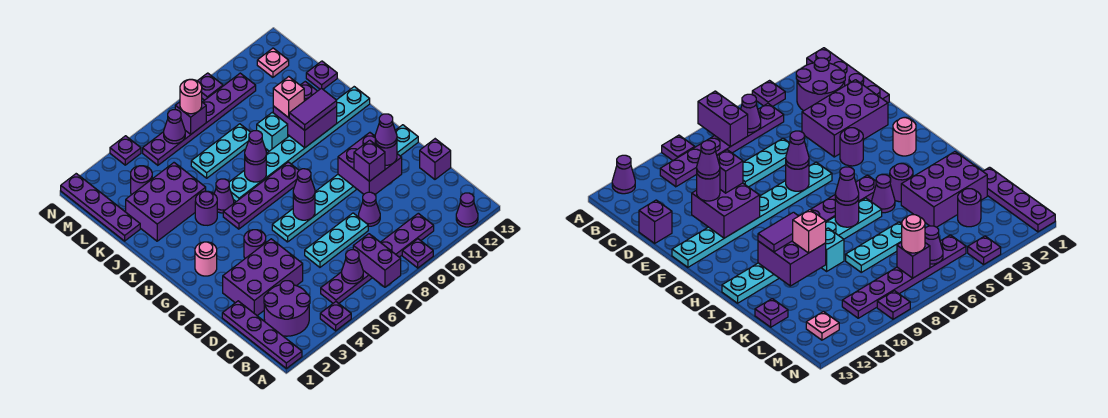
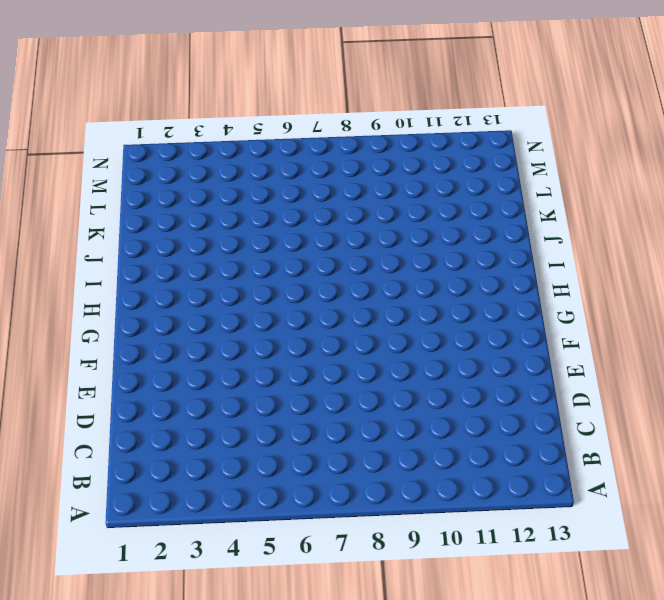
none -> purple plate A1:D1 level 1
none -> purple plate A4 level 1
none -> purple plate A9 level 1
none -> purple cone A12 level 1

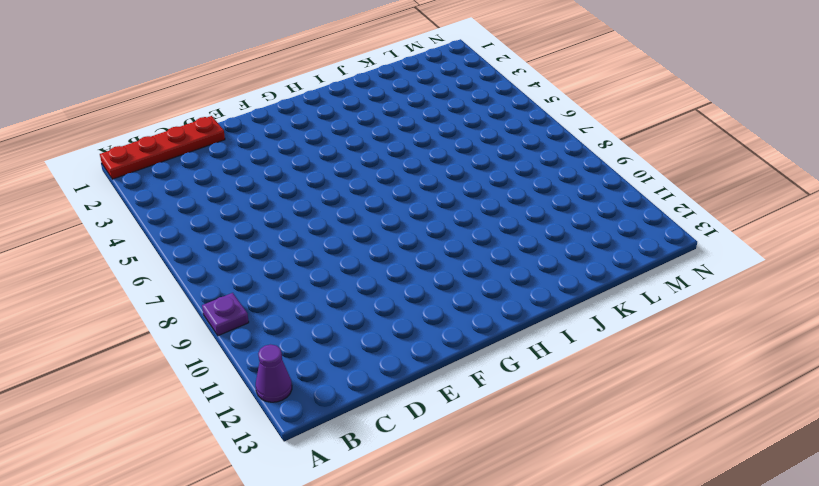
red plate A1:D1 level 1 -> purple plate A1:D1 level 1
none -> purple plate A4 level 1
none -> purple round brick B2:C3 level 1
none -> purple plate B5:B10 level 1
none -> purple brick D2:E4 level 1

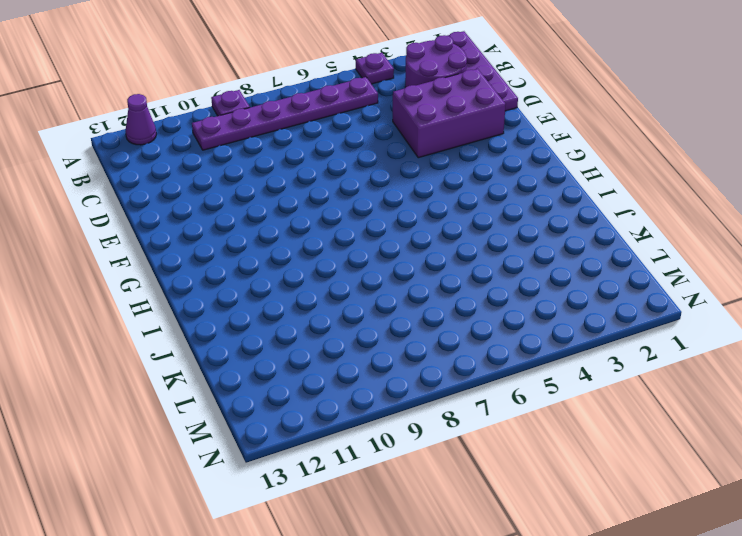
none -> cyan plate D6:D8 level 1
none -> purple cone D9 level 1
none -> purple brick D13 level 1
none -> purple round brick F4 level 1

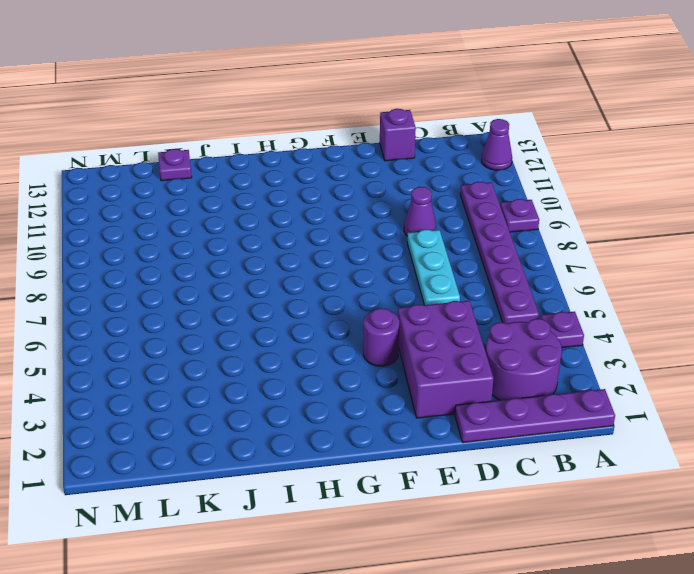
none -> cyan plate F6:F13 level 1
none -> pink round brick G2 level 1
none -> purple plate H5:H8 level 1
none -> purple round brick I4 level 1

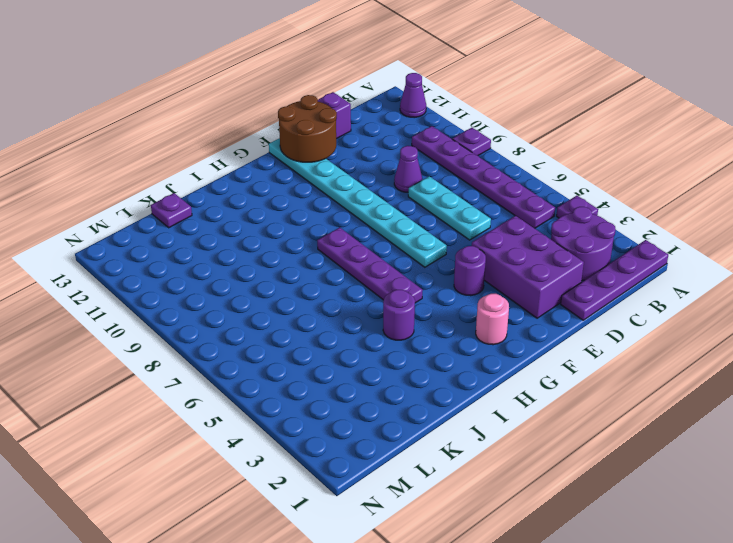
brown round brick E12:F13 level 2 -> none
none -> purple cone I5 level 1
none -> cyan plate I6:I13 level 1
none -> purple brick J2:K4 level 1
none -> cyan brick J9 level 1

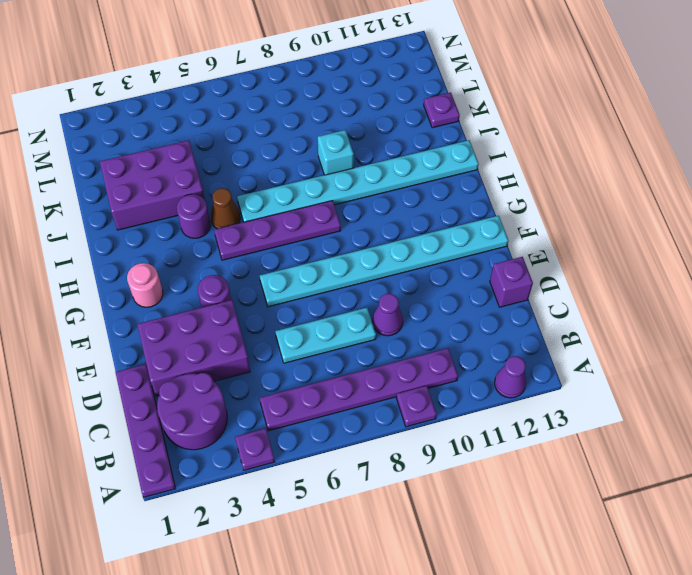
brown cone I5 level 1 -> purple cone I5 level 1
none -> purple plate K1:N1 level 1
none -> cyan plate K6:K8 level 1
none -> purple round brick L3 level 1
none -> purple plate M5:M10 level 1

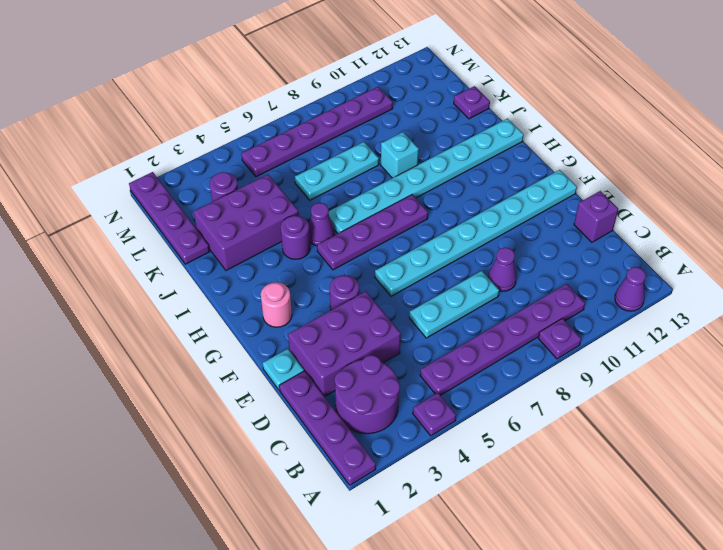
cyan plate E1 level 1 -> none
none -> pink plate M12 level 1
none -> purple plate N4 level 1
none -> purple plate N9 level 1
none -> purple brick A7:B7 level 2

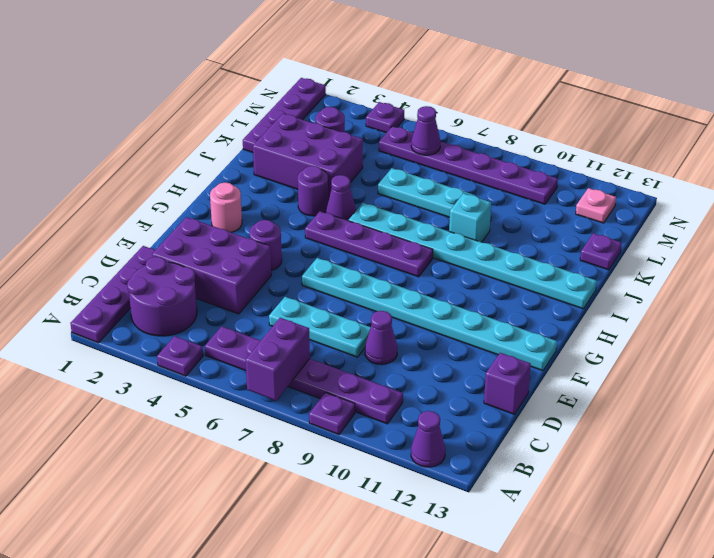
none -> purple plate N9 level 1
none -> purple cone B6 level 2
none -> purple brick E10:F11 level 2
none -> purple round brick F7 level 2

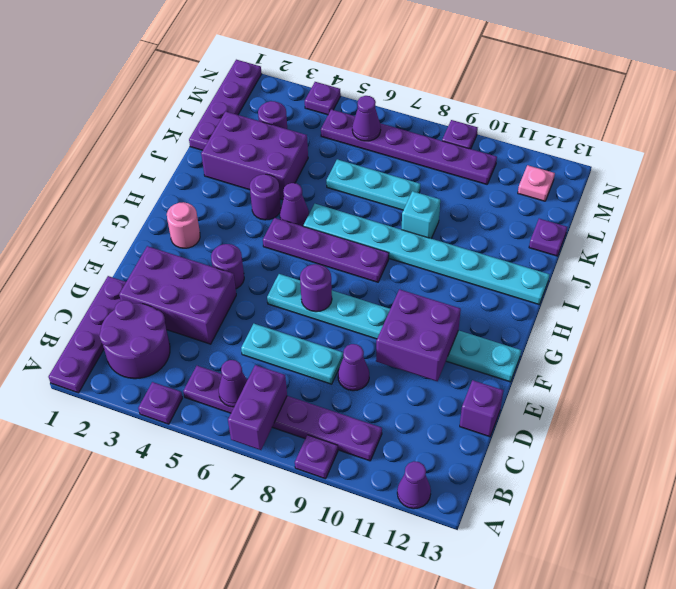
none -> purple round brick I7 level 2
none -> purple brick I10:J11 level 2
none -> purple brick M7 level 2
none -> purple brick E10 level 3

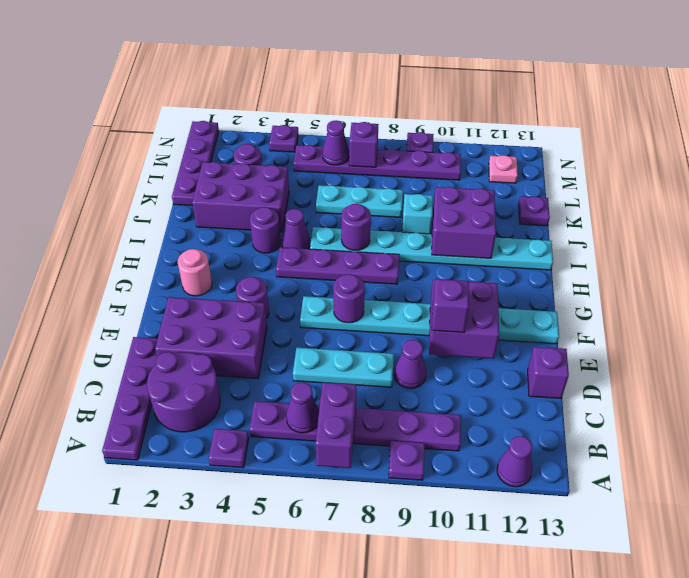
none -> purple round brick E11 level 3
none -> purple cone F7 level 3
none -> purple cone I7 level 3
none -> purple tile I10:I11 level 3

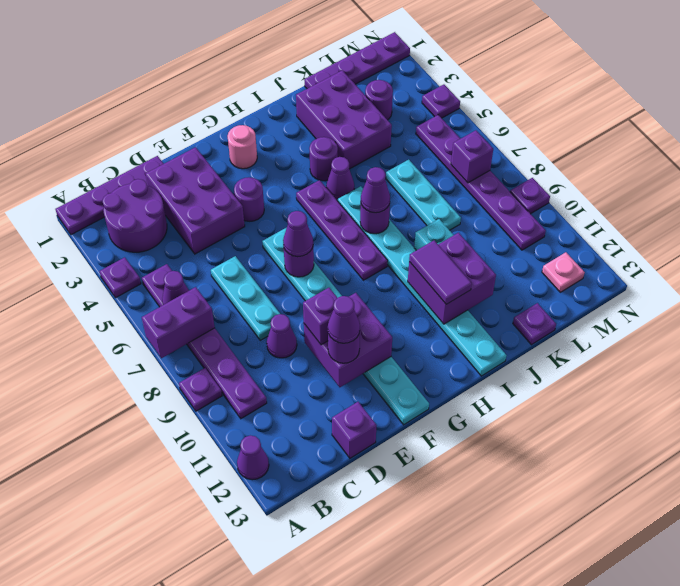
none -> purple cone M6 level 2
none -> pink brick J10 level 3
none -> pink round brick M7 level 3

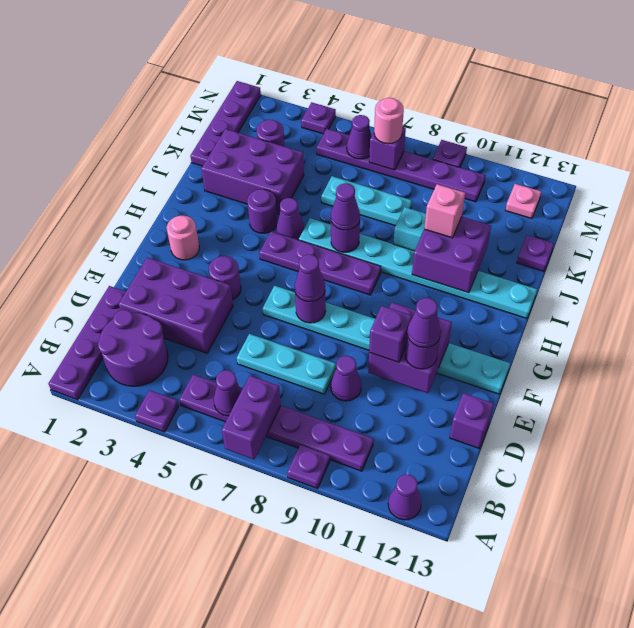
none -> purple tile I10:I11 level 3

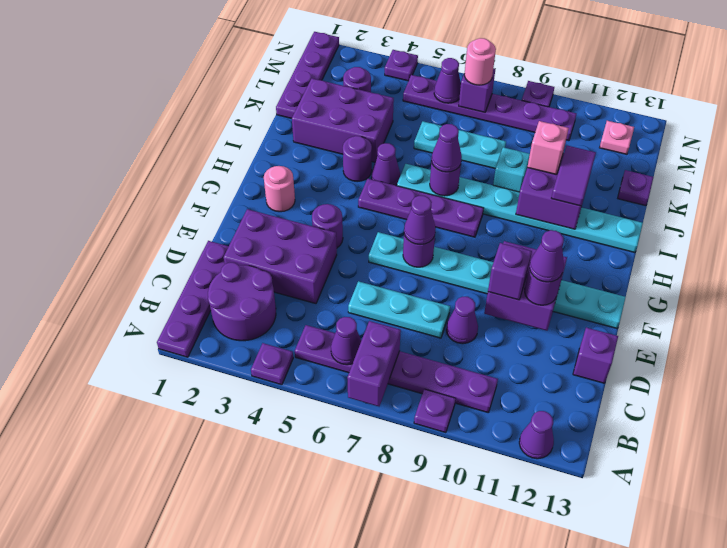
purple tile I11:J11 level 3 -> purple tile I10:I11 level 3

